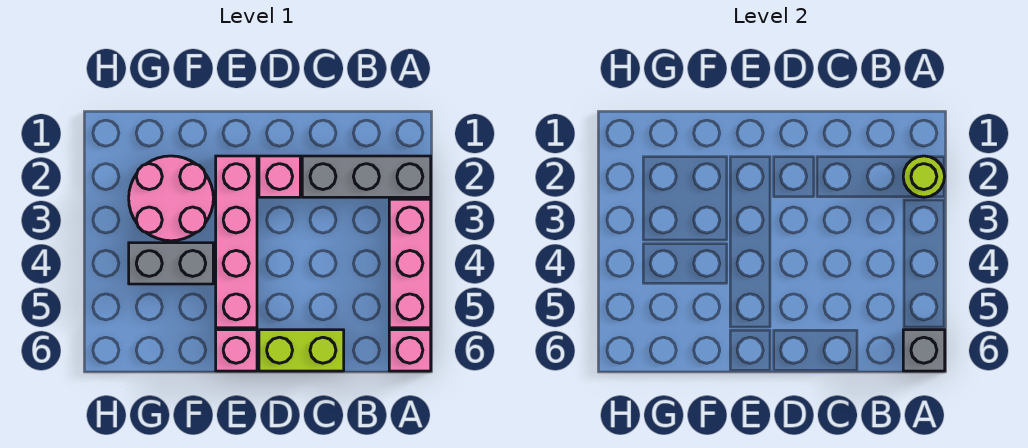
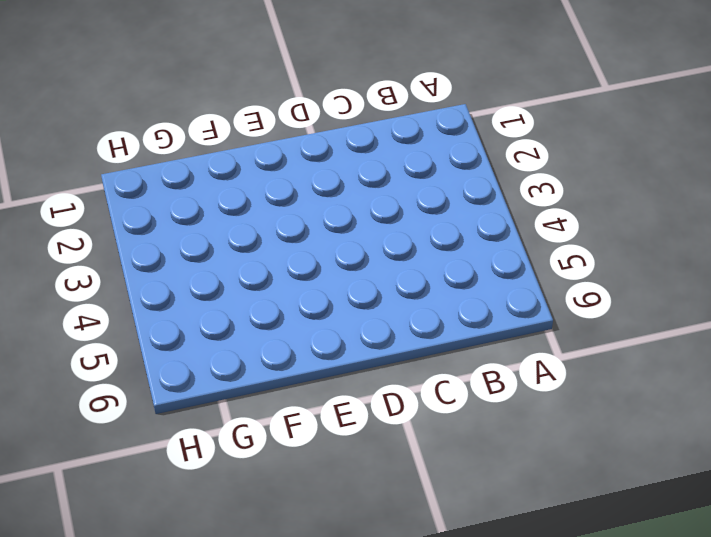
none -> grey brick A2:C2 level 1
none -> pink brick A3:A5 level 1

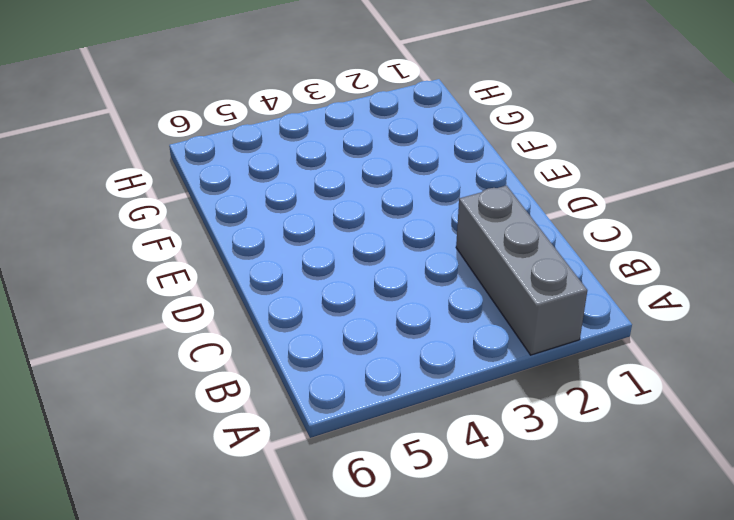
none -> pink brick A3:A5 level 1
none -> pink brick A6 level 1

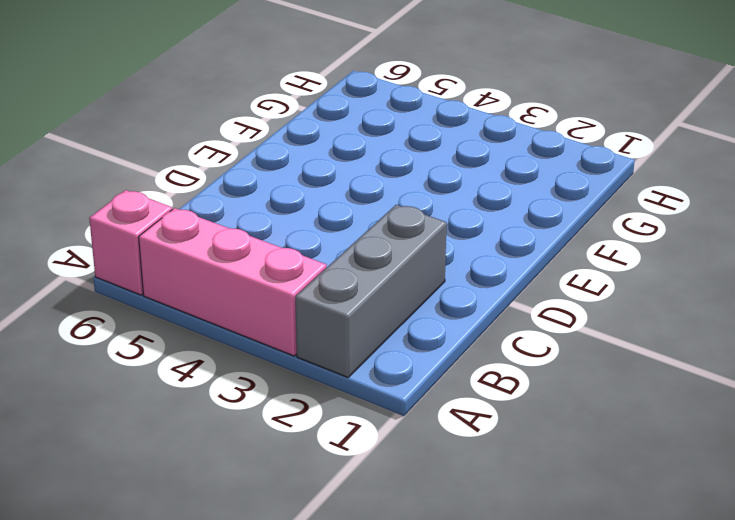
none -> lime brick C6:D6 level 1
none -> pink brick D2 level 1

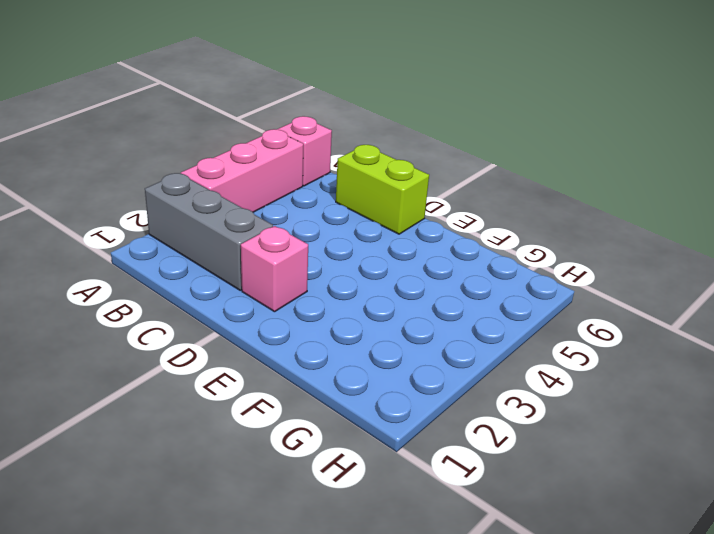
none -> pink brick E2:E5 level 1
none -> pink brick E6 level 1

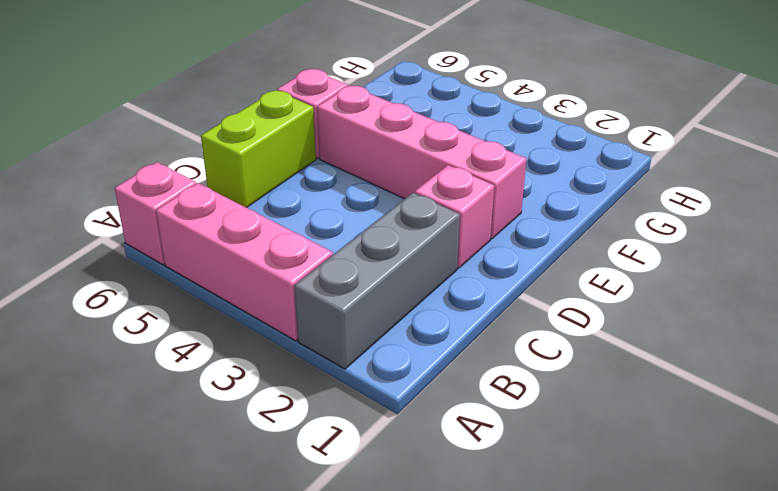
none -> pink round brick F2:G3 level 1
none -> grey brick F4:G4 level 1

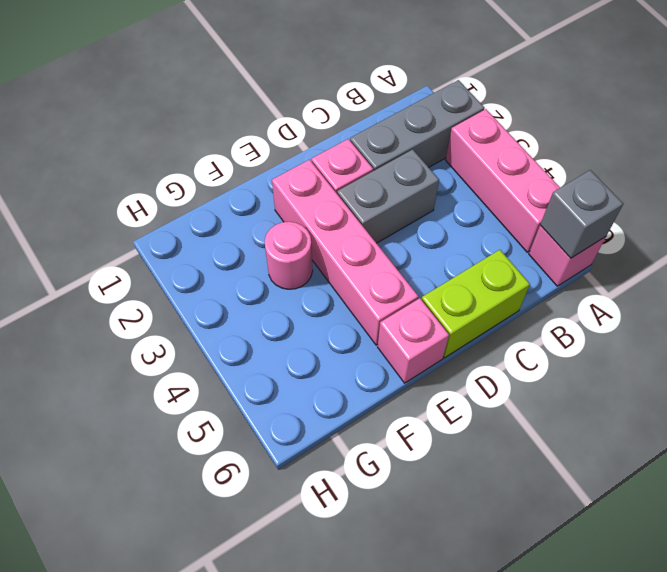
grey brick C3:D3 level 1 -> grey brick F4:G4 level 1
pink round brick F3 level 1 -> pink round brick F2:G3 level 1
none -> lime round brick A2 level 2

